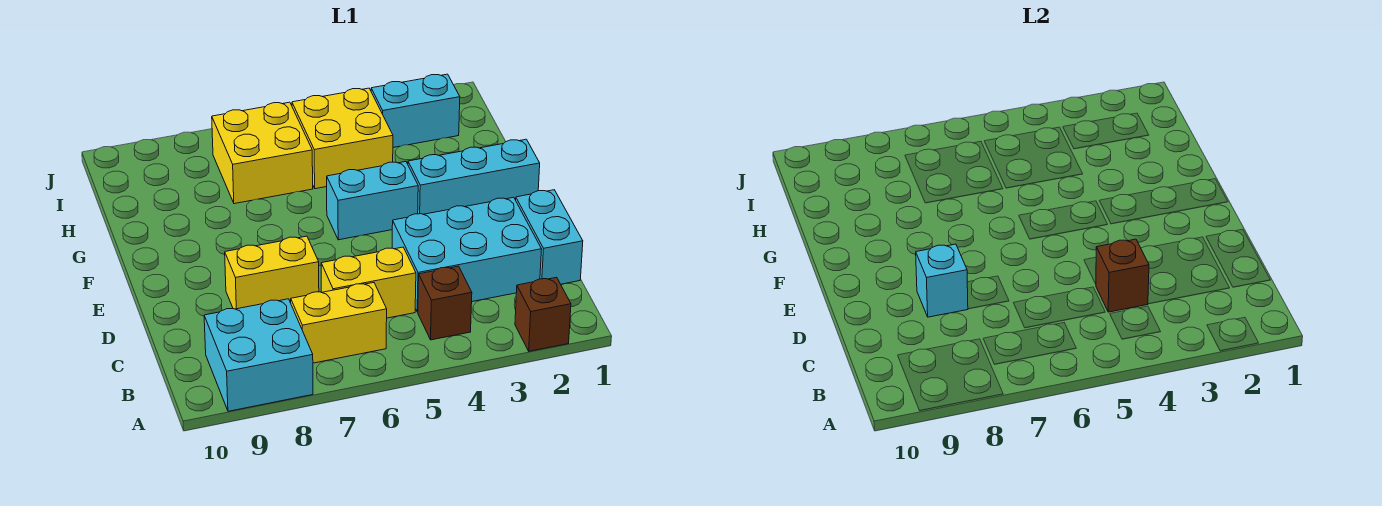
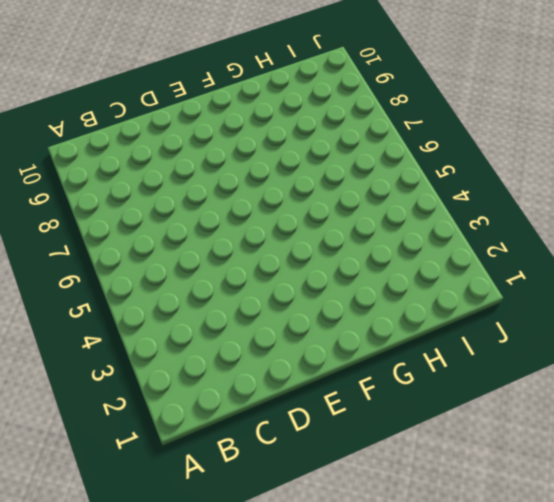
none -> brown brick A2 level 1
none -> cyan brick A8:B9 level 1
none -> brown brick B4 level 1

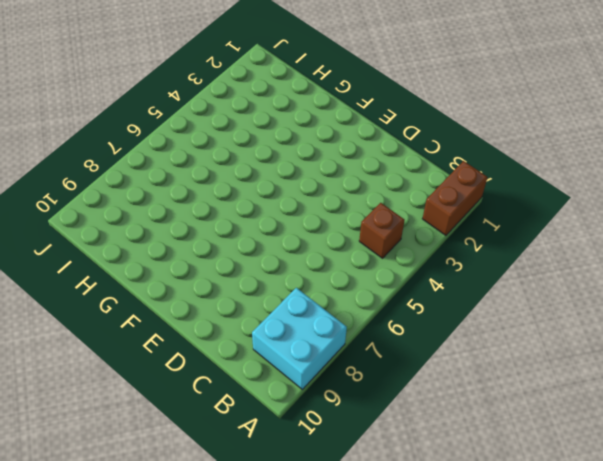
brown brick A1:A2 level 1 -> brown brick A2 level 1
none -> yellow brick B6:B7 level 1
none -> cyan brick C1:D1 level 1
none -> cyan brick C2:D4 level 1

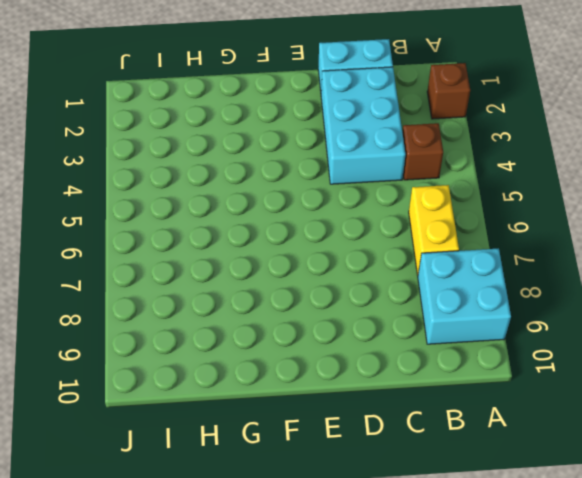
none -> yellow brick C5:C6 level 1
none -> yellow brick D7:D8 level 1
none -> cyan brick F1:F3 level 1

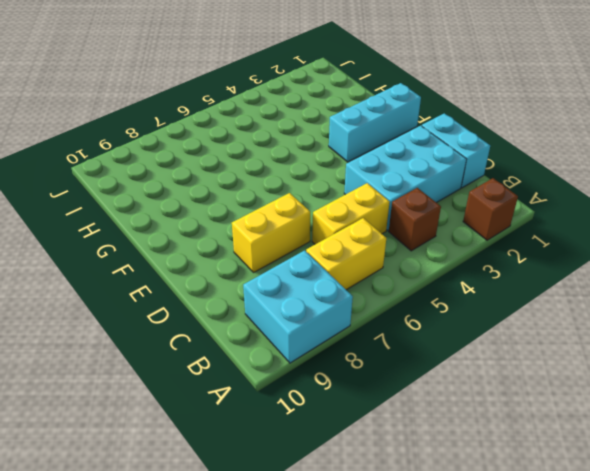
none -> cyan brick F4:F5 level 1
none -> yellow brick H4:I5 level 1
none -> yellow brick H6:I7 level 1

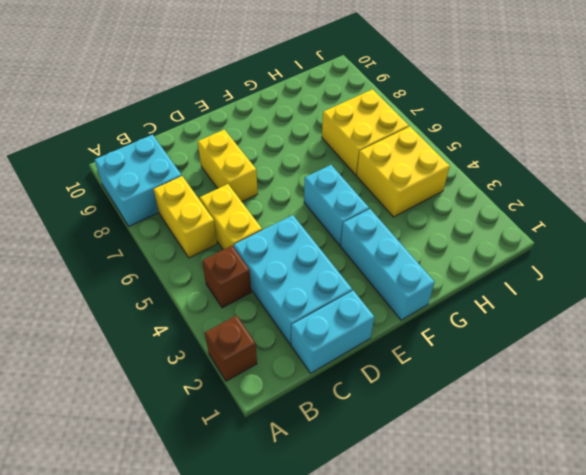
none -> cyan brick I2:I3 level 1
none -> brown brick C4 level 2
none -> cyan brick D8 level 2

